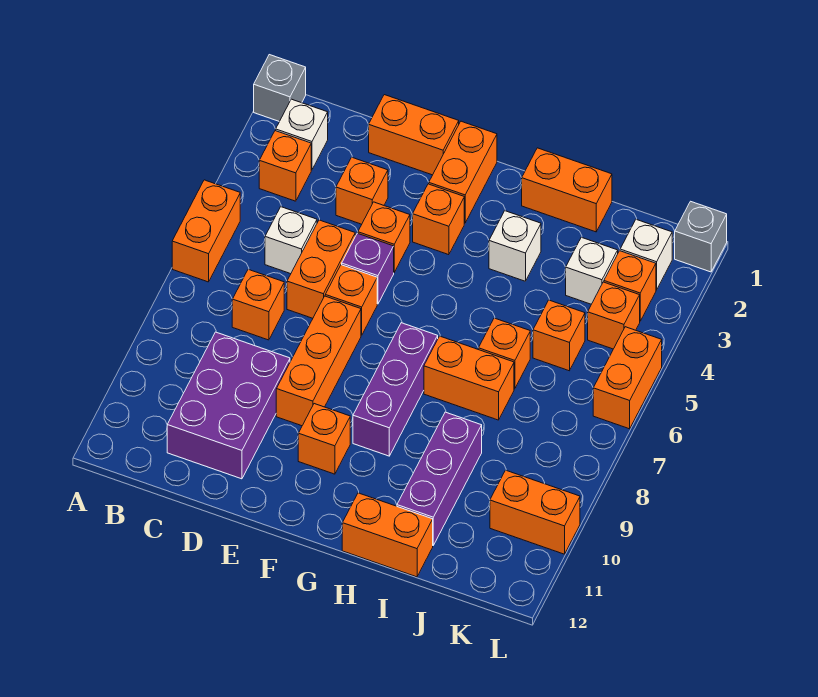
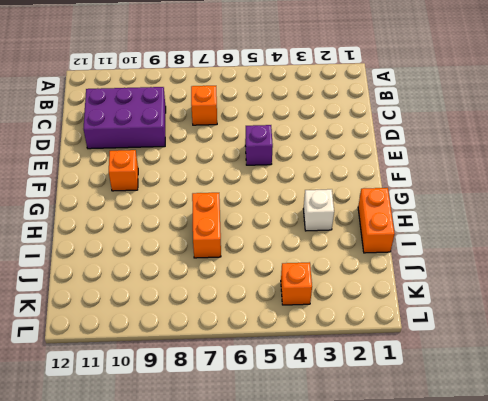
none -> grey brick A1 level 1
none -> orange brick A5:A6 level 1
none -> white brick B2 level 1
none -> orange brick B3 level 1

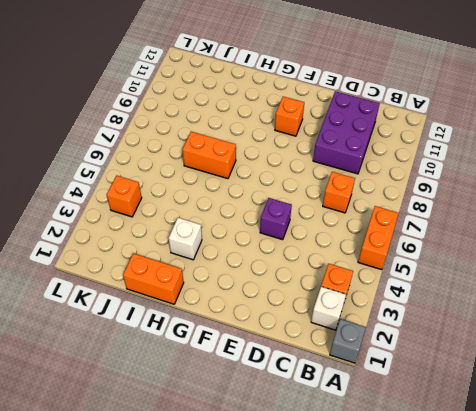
none -> white brick C5 level 1
none -> orange brick D1:E1 level 1
none -> orange brick D3 level 1
none -> orange brick D5:D6 level 1

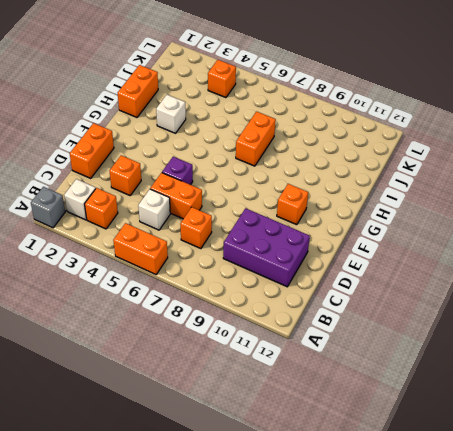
none -> orange brick E4 level 1
none -> orange brick E6 level 1
none -> orange brick E7:E9 level 1
none -> orange brick F1:F2 level 1

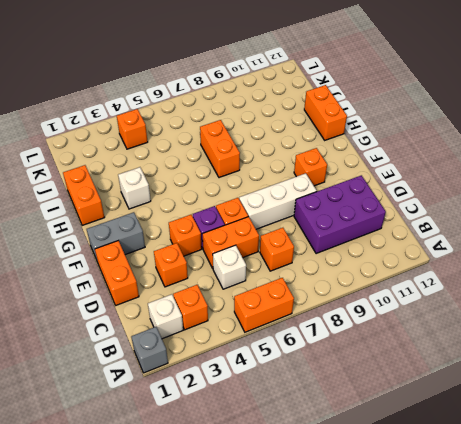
white brick E7:E9 level 1 -> orange brick E7:E9 level 1
grey brick F1:F2 level 1 -> orange brick F1:F2 level 1
none -> orange brick F3 level 1
none -> purple brick G7:G9 level 1
none -> orange brick I6 level 1
none -> purple brick I9:I11 level 1

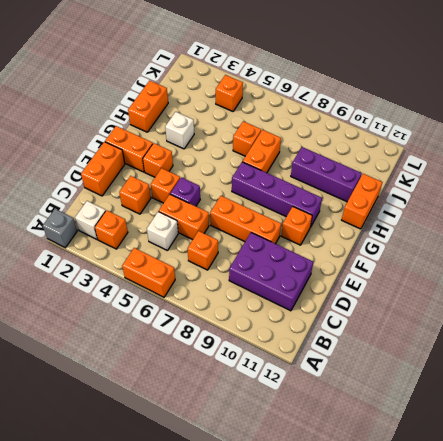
purple brick G7:G10 level 1 -> purple brick G7:G9 level 1
none -> orange brick E6 level 1
none -> white brick J3 level 1
none -> orange brick J5 level 1
none -> white brick K2 level 1

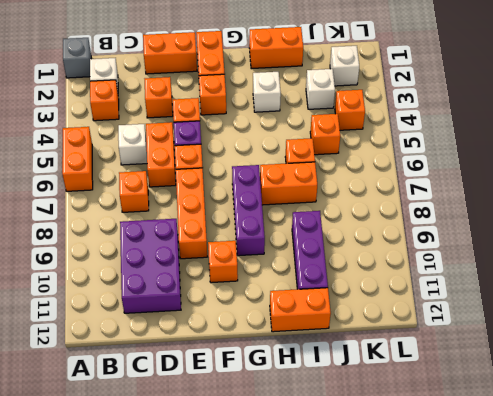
none -> orange brick K3 level 1
none -> orange brick K10:L10 level 1
none -> grey brick L1 level 1
none -> orange brick L5:L6 level 1

